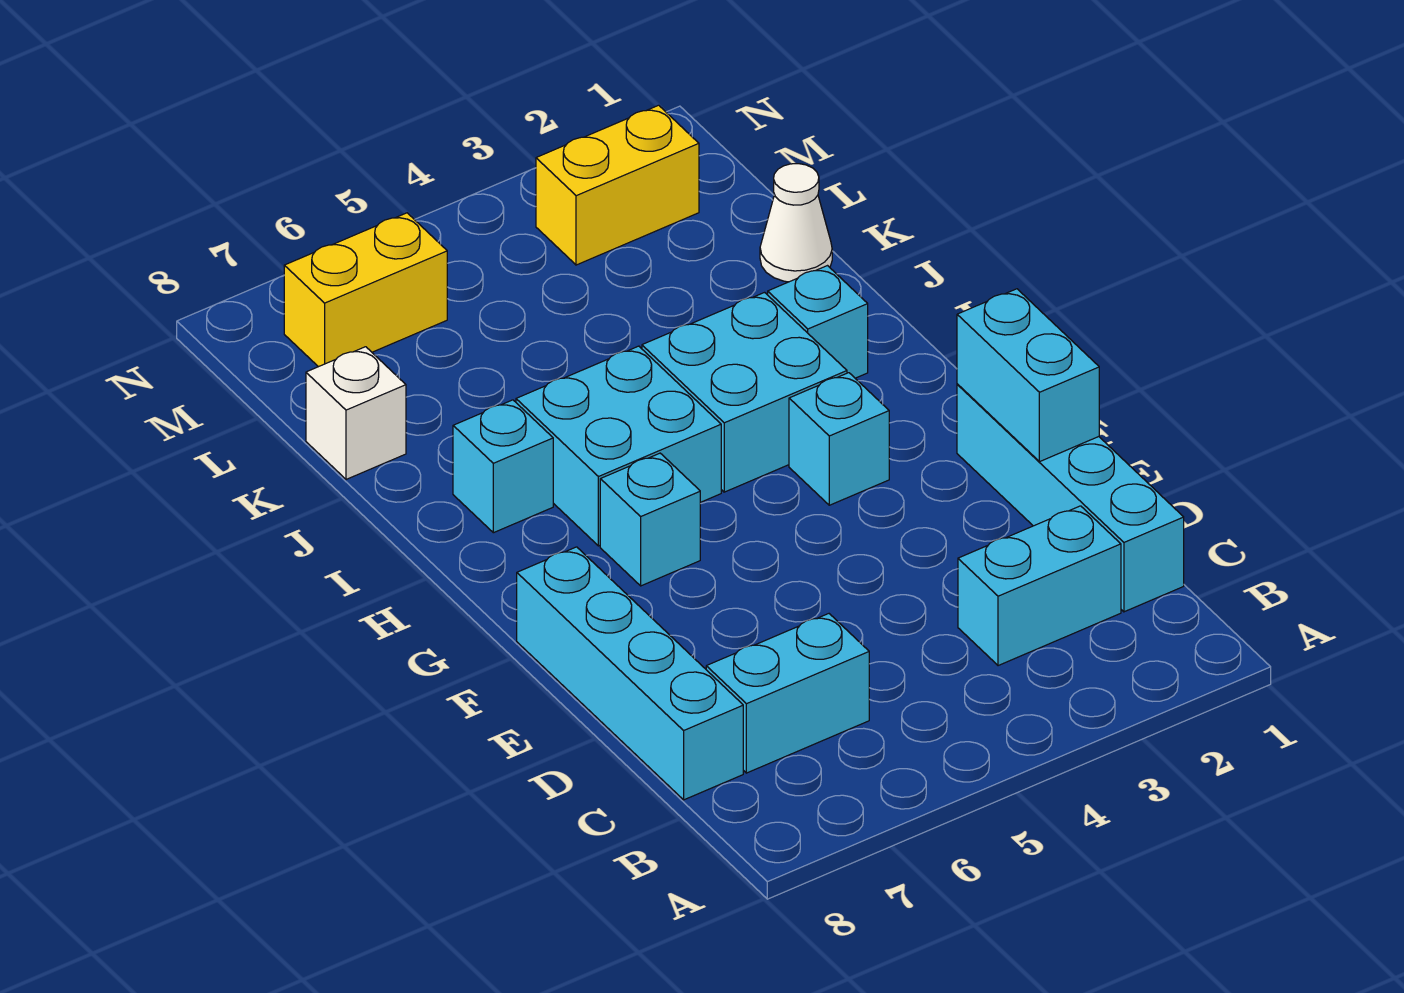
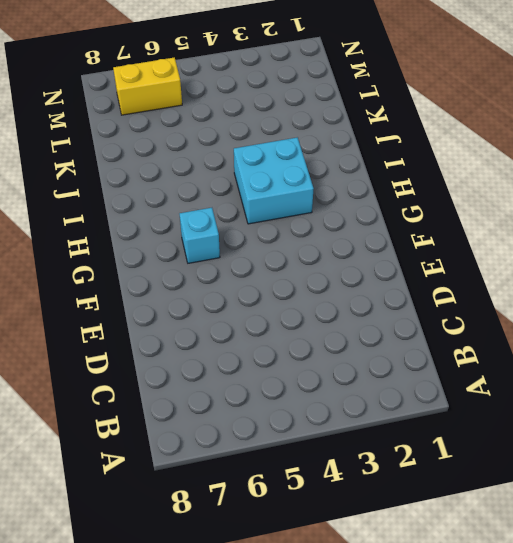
none -> cyan brick C1:F1 level 1
none -> cyan brick C2:C3 level 1
none -> cyan brick C6:C7 level 1

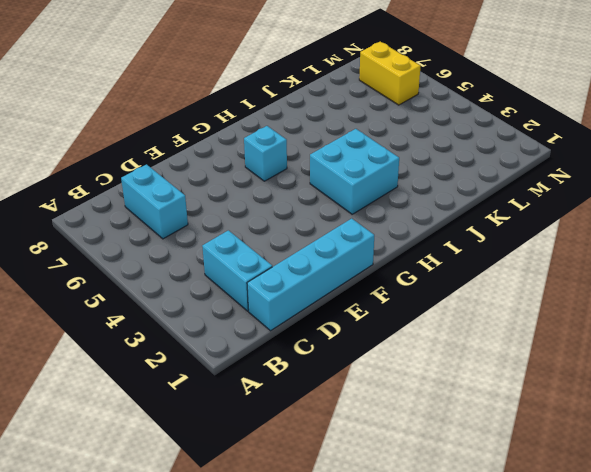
none -> cyan brick C8:F8 level 1
none -> cyan brick G3 level 1
none -> cyan brick H5:I6 level 1

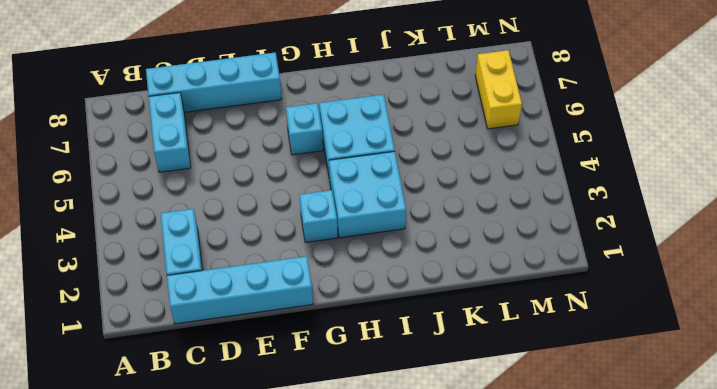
none -> cyan brick I2 level 1
none -> cyan brick I7 level 1
none -> white cone K1 level 1

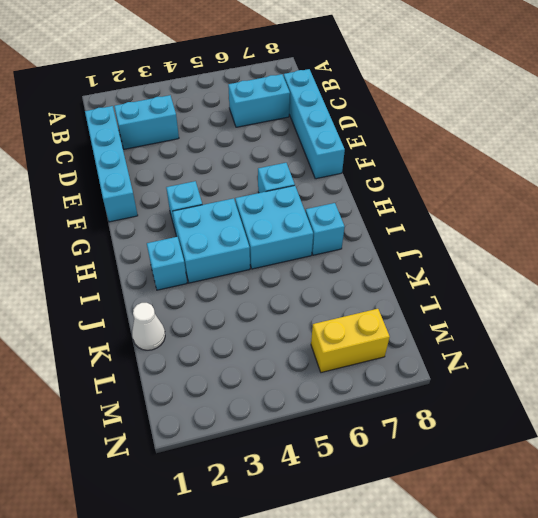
none -> white brick K8 level 1
none -> yellow brick M2:M3 level 1
none -> cyan brick E1:F1 level 2

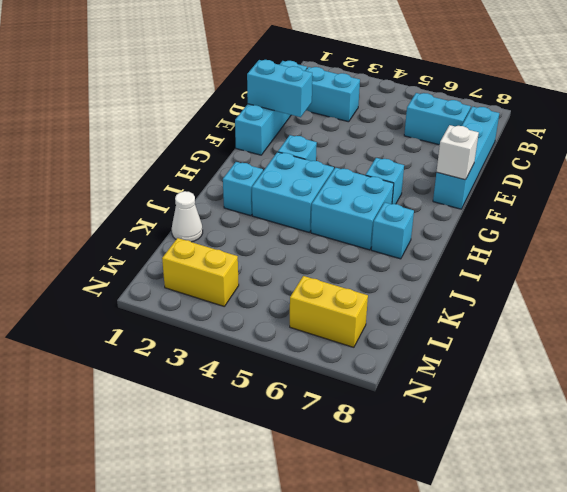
cyan brick E1:E2 level 2 -> cyan brick E1:F1 level 2
white brick F8 level 2 -> white brick K8 level 1

